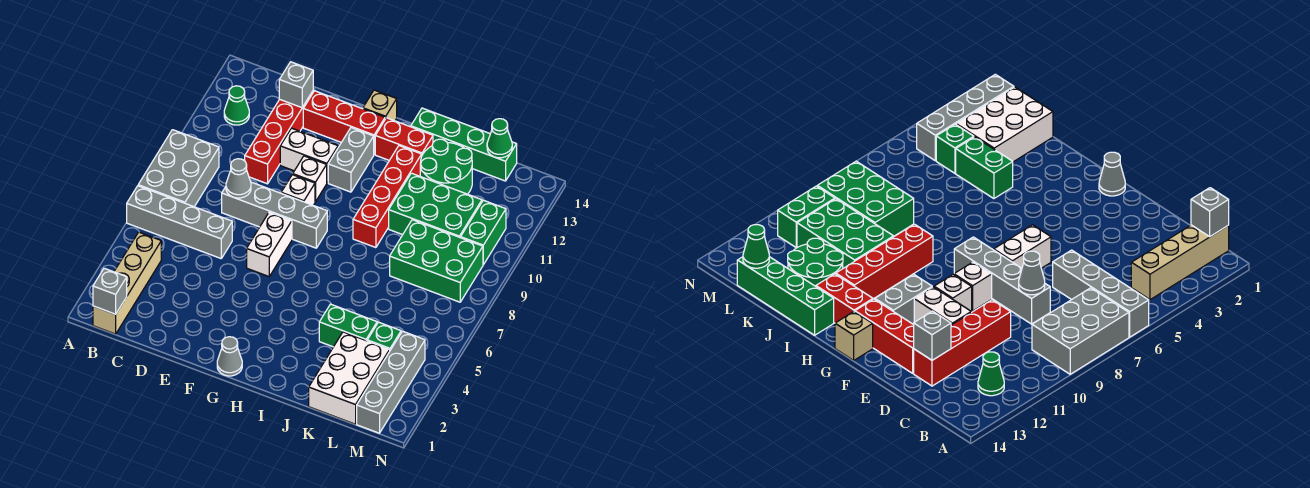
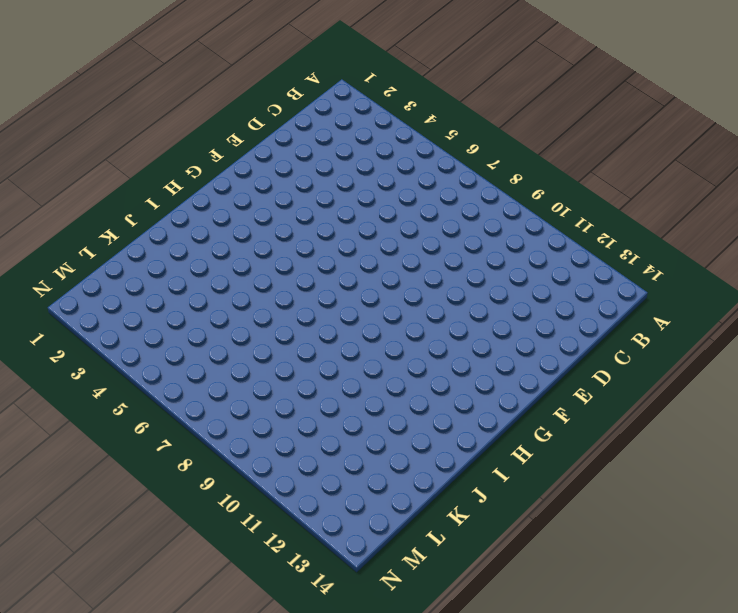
none -> grey brick A6:D6 level 1
none -> grey brick A7:B9 level 1
none -> tan brick B1:B4 level 1

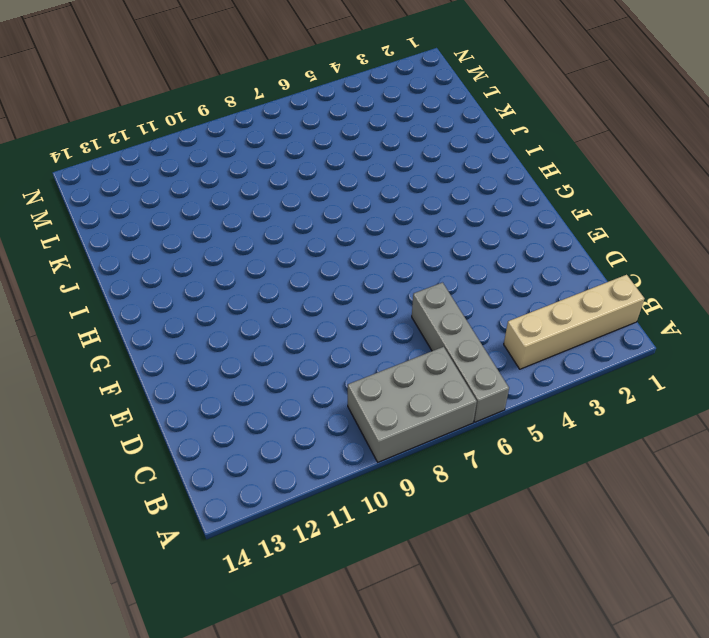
none -> green cone B12 level 1
none -> grey brick D8:G8 level 1
none -> red brick D10:D13 level 1

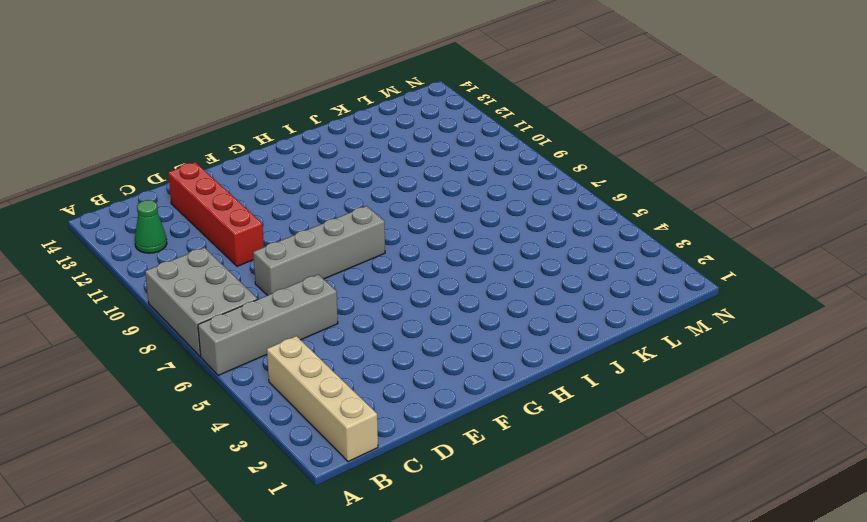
none -> white brick E11:F11 level 1
none -> red brick E13:G13 level 1
none -> white brick F6:F7 level 1

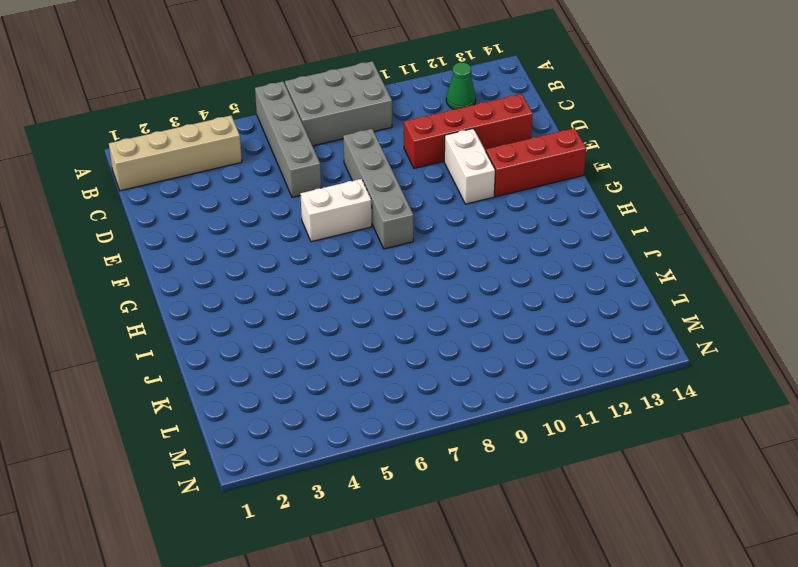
red brick F12:F14 level 1 -> red brick E13:G13 level 1
none -> white brick F9 level 1
none -> white brick F10 level 1
none -> grey cone G1 level 1

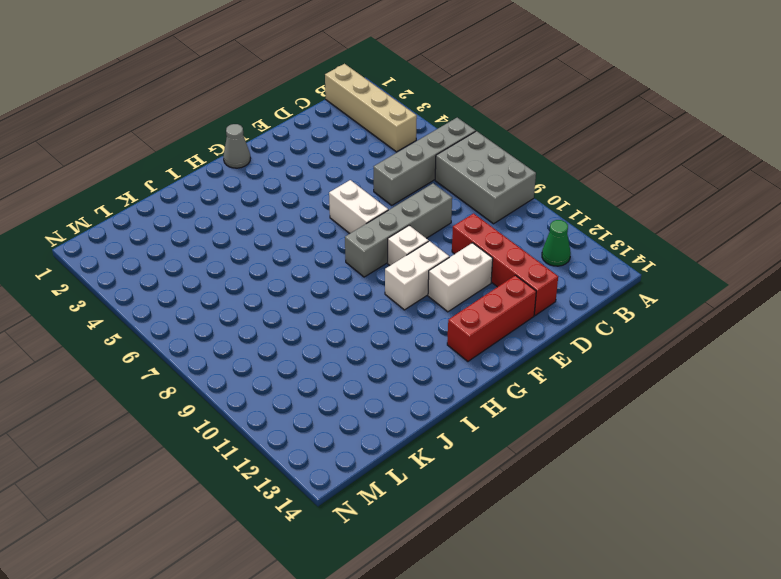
white brick F10:G10 level 1 -> white brick F10 level 1
none -> grey brick G11:G12 level 1
none -> tan brick G14 level 1
none -> red brick H13:I13 level 1

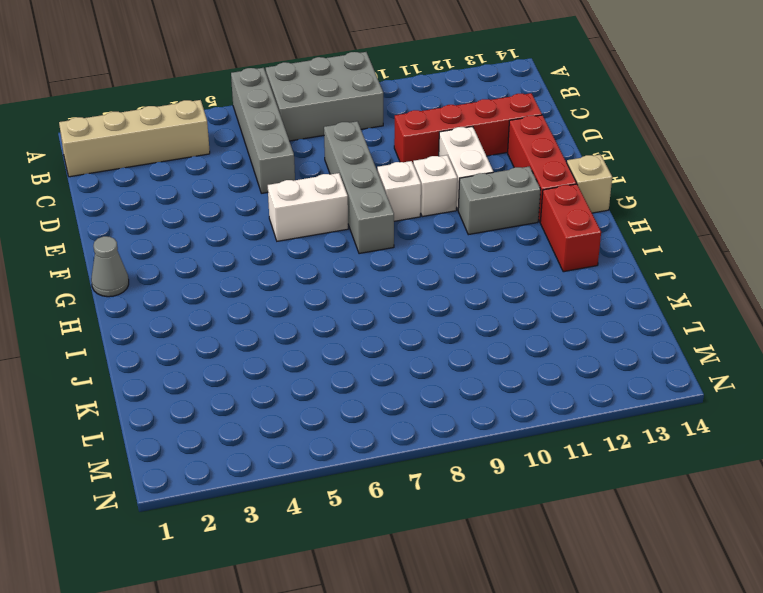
none -> green cone B12 level 1
none -> red brick I9:I12 level 1
none -> green brick I14:L14 level 1

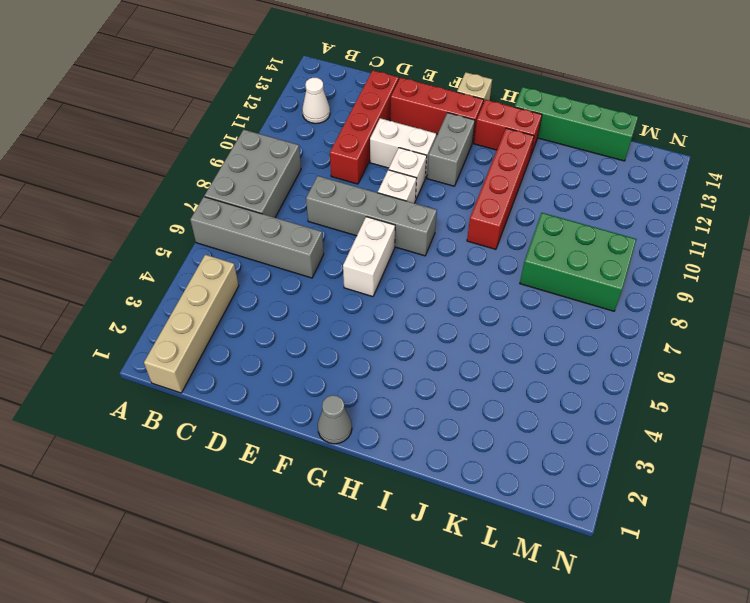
white cone B12 level 1 -> green cone B12 level 1
none -> green brick J4:K4 level 1
none -> green brick J10:L11 level 1
none -> green round brick J12:K13 level 1

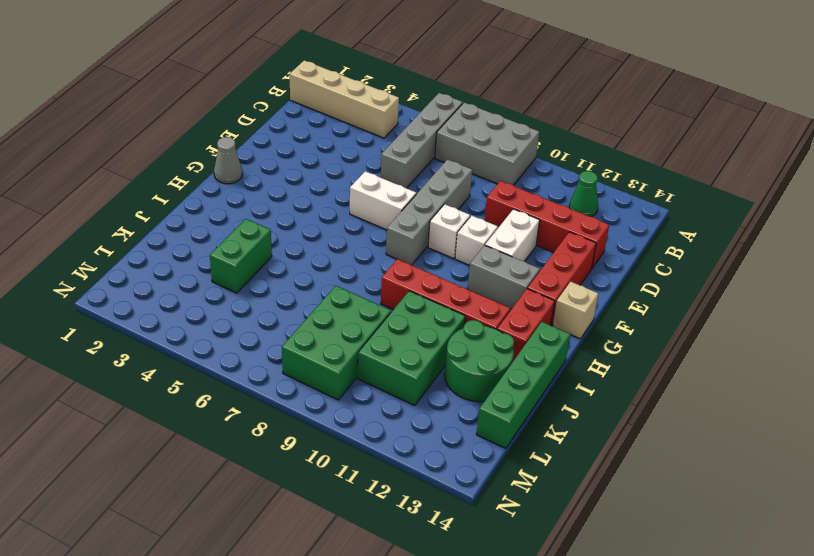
none -> white brick K1:L3 level 1
none -> green brick L4 level 1
none -> grey brick M1:M4 level 1

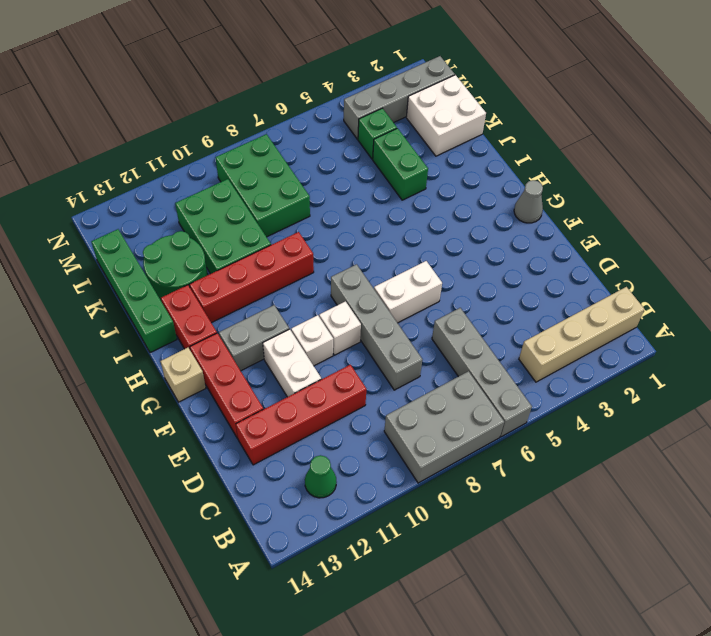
white brick K1:L2 level 1 -> white brick K1:L3 level 1
none -> green brick M10:M11 level 1
none -> grey brick B1 level 2
none -> grey cone D8 level 2

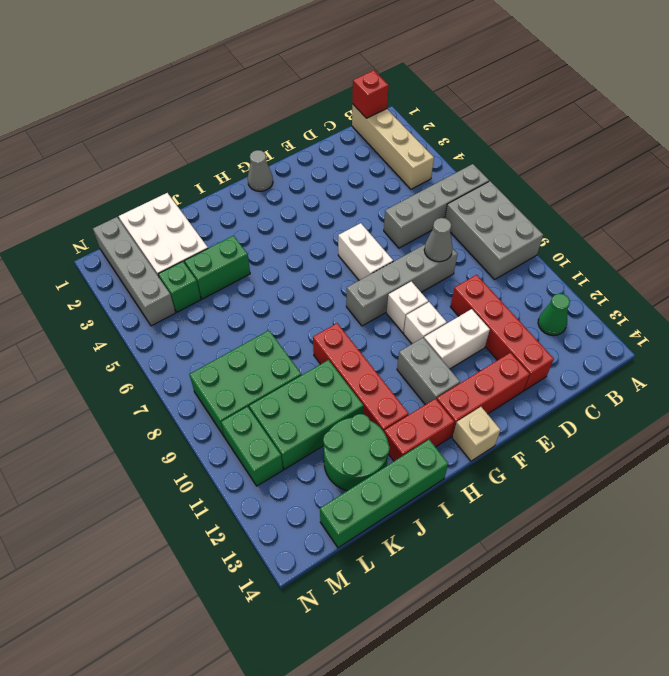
red brick B1 level 2 -> grey brick B1 level 2
none -> grey brick D13 level 2
none -> green cone L14 level 2

